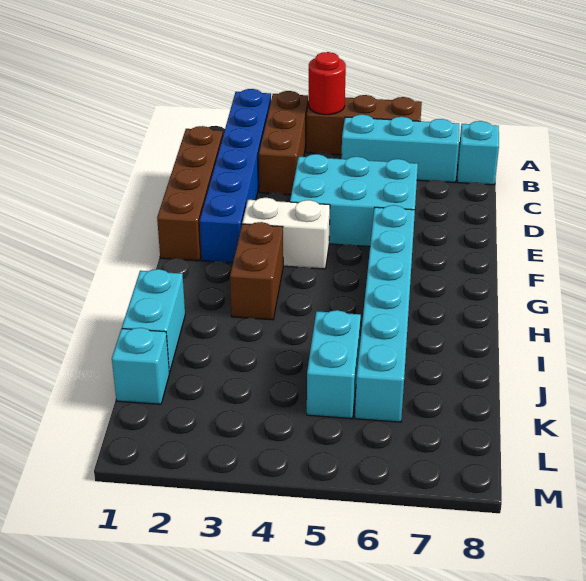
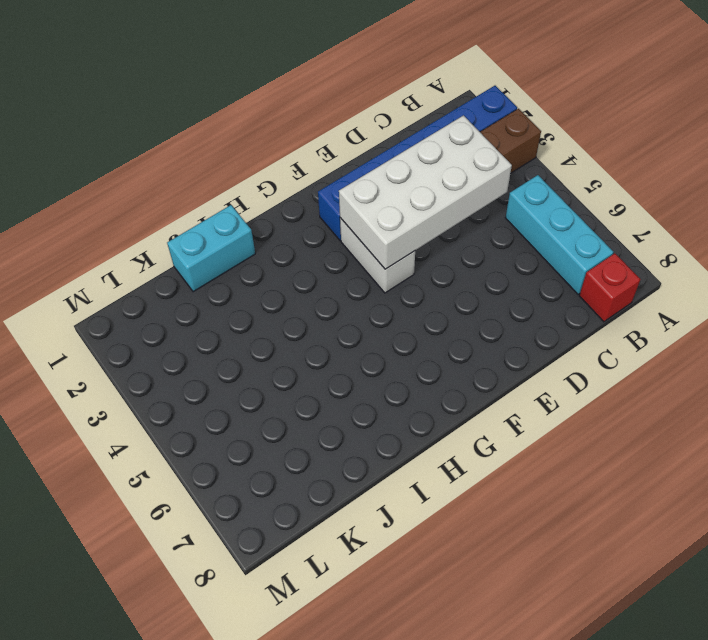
red brick B8 level 1 -> cyan brick B8 level 1
white brick C3:F4 level 2 -> none
none -> brown brick A4:A6 level 1
none -> brown brick C1:F1 level 1
none -> cyan brick D4:E6 level 1

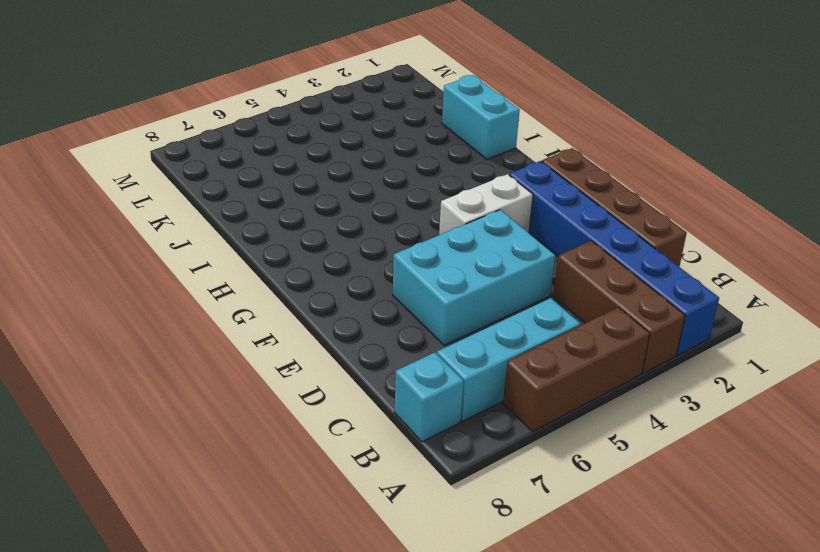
none -> cyan brick F6:K6 level 1
none -> brown brick G3:H3 level 1
none -> cyan brick J5:K5 level 1

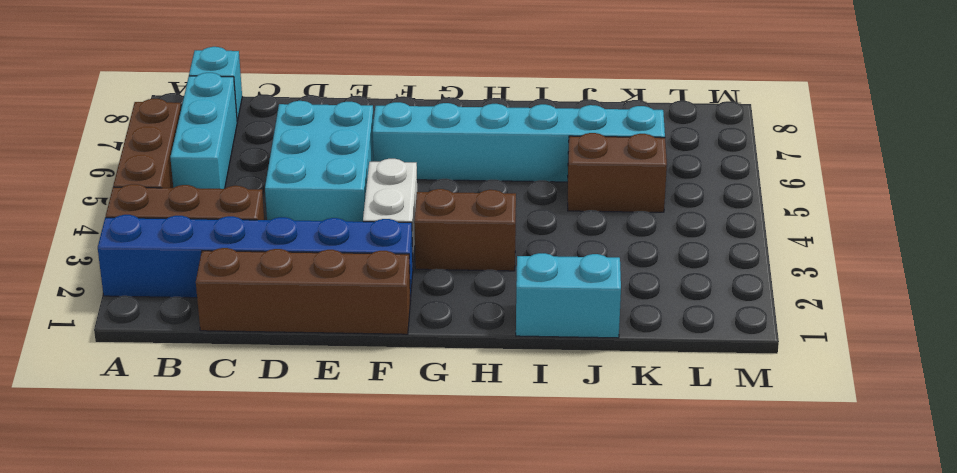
brown brick J5:K5 level 1 -> cyan brick J5:K5 level 1
none -> cyan brick K1 level 1
none -> red round brick A4 level 2

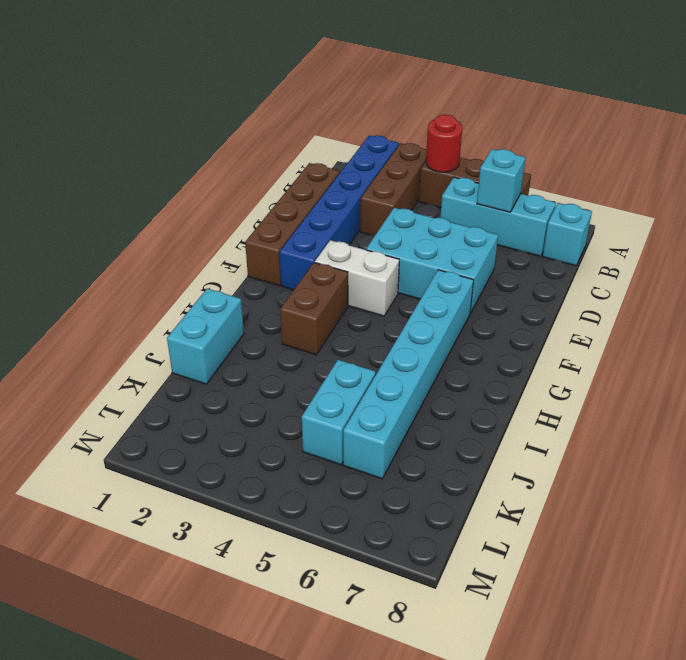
cyan brick B6 level 2 -> cyan brick K1 level 1

